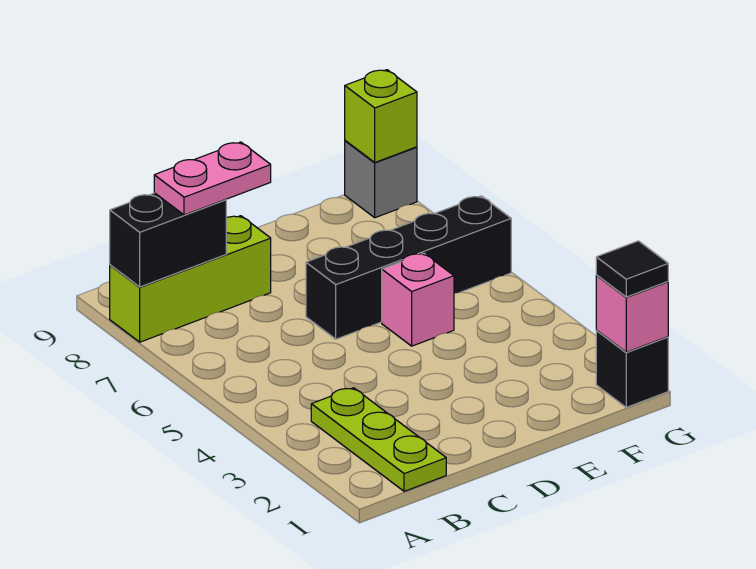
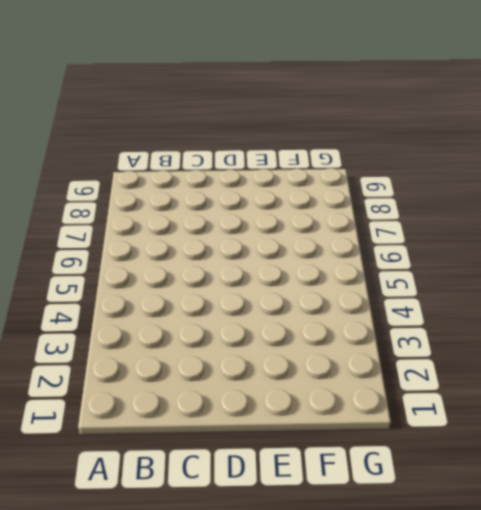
none -> lime brick A8:C8 level 1
none -> lime plate B1:B3 level 1

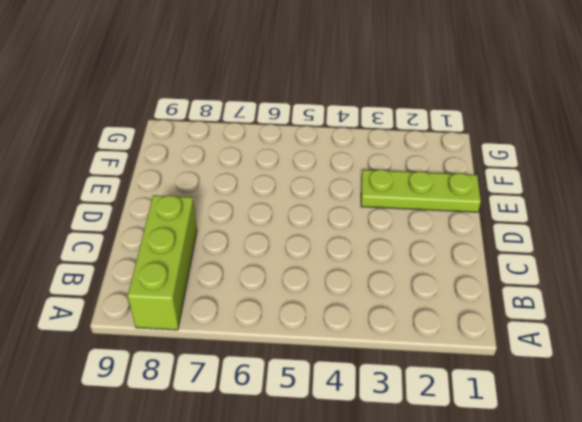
lime plate E1:E3 level 1 -> lime plate B1:B3 level 1
none -> black brick D6:G6 level 1
none -> pink brick E5 level 1

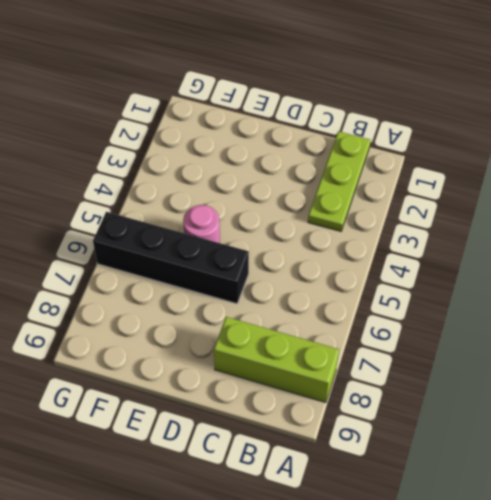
pink round brick E5 level 1 -> pink brick E5 level 1
none -> black brick G1 level 1
none -> grey brick G9 level 1

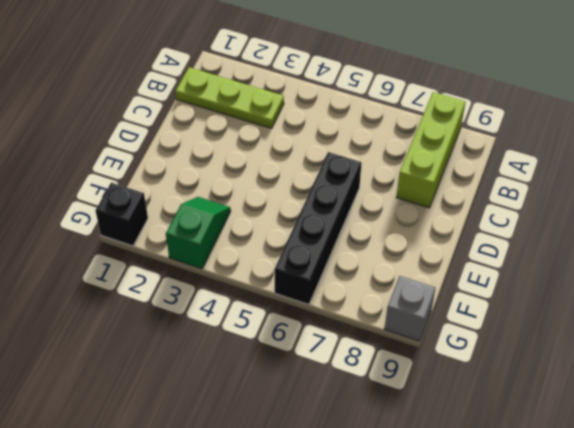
green slope F3:G3 level 1 top G -> none
none -> pink brick E5 level 1
none -> black brick A8:B8 level 2

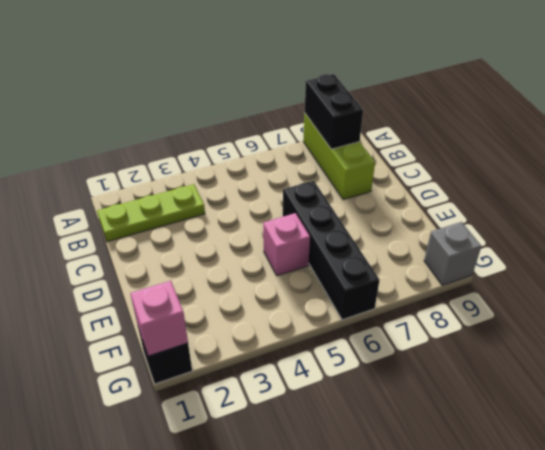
none -> lime brick G9 level 2
none -> pink plate B8:C8 level 3

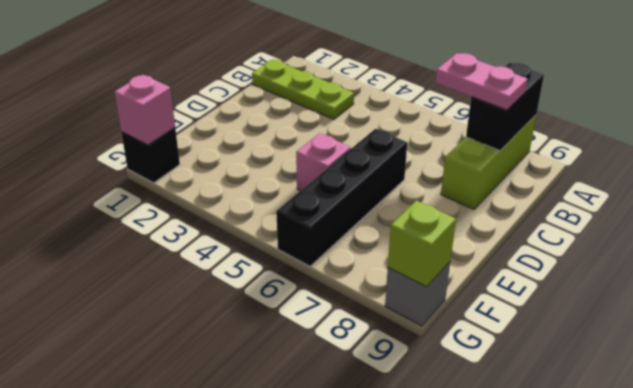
pink plate B7:B8 level 3 -> pink plate B8:C8 level 3
none -> black tile G1 level 3

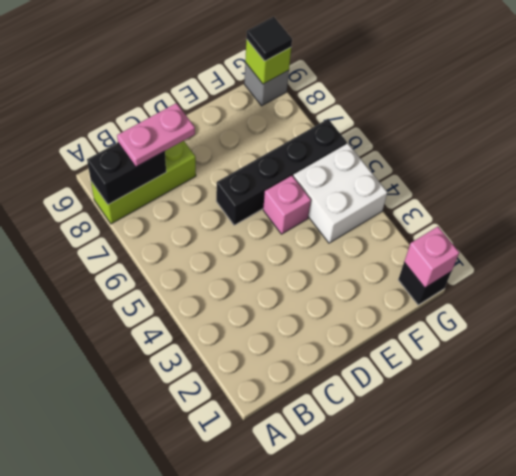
white brick F4:G5 level 1 -> none
black tile G9 level 3 -> black tile G1 level 3
none -> lime plate B1:B3 level 1

